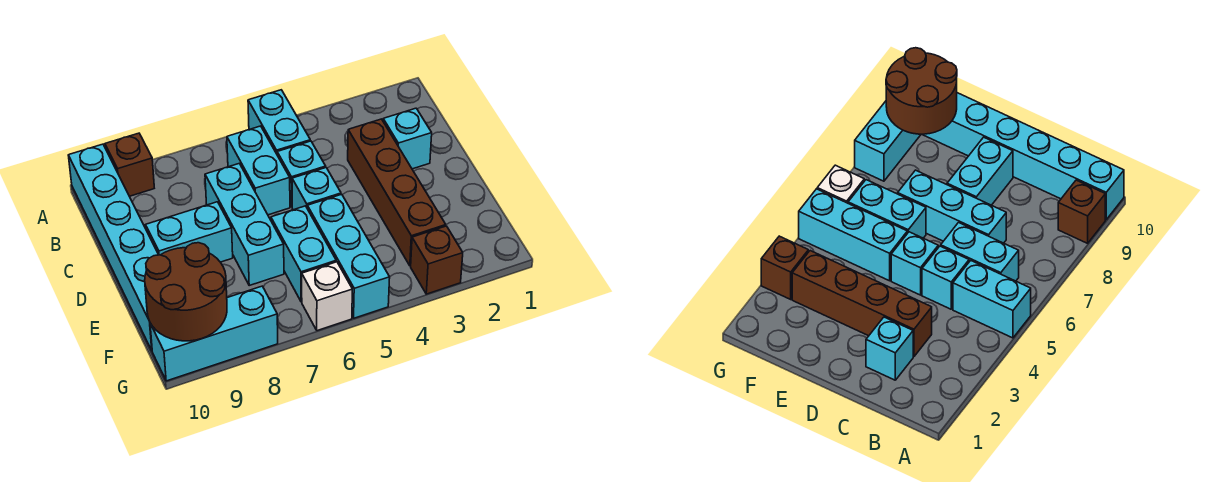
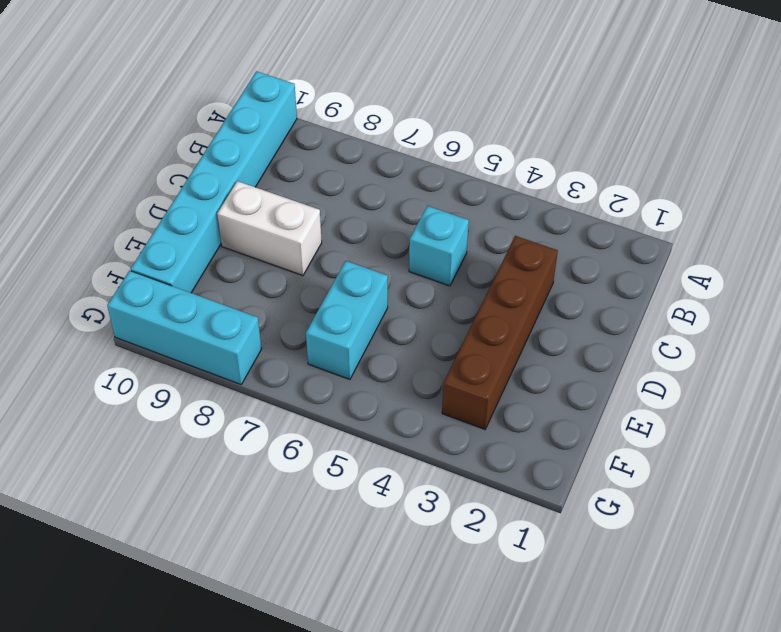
white brick D8:D9 level 1 -> cyan brick D8:D9 level 1
none -> cyan brick A5:B5 level 1
none -> brown brick A9 level 1
none -> cyan brick B6:C6 level 1

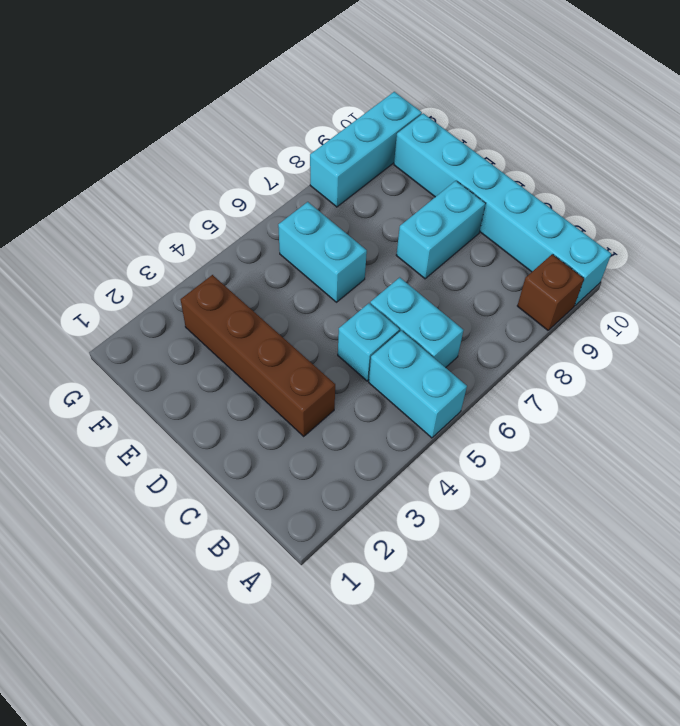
none -> cyan brick C2 level 1
none -> cyan brick C7:E7 level 1
none -> cyan brick D5 level 1

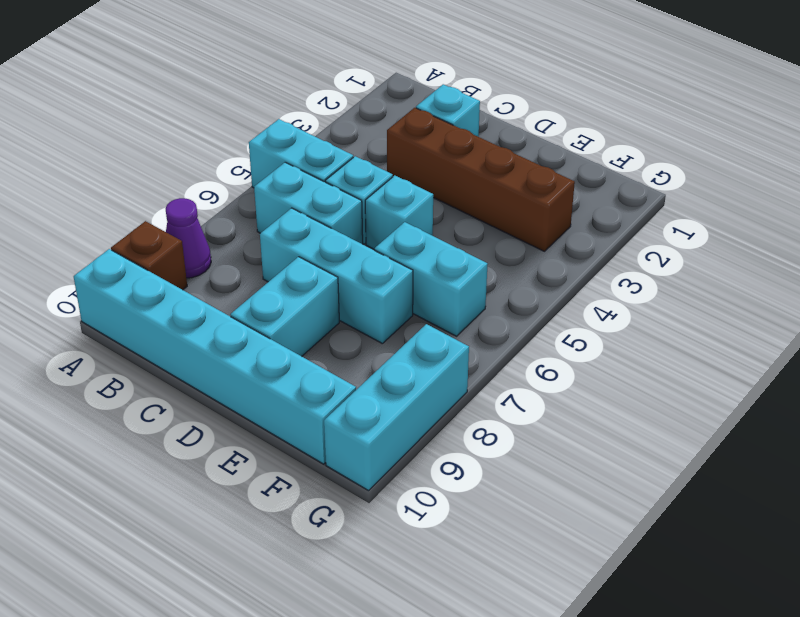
purple cone A8 level 1 -> none
none -> cyan brick E5:G5 level 1
none -> brown brick G3 level 1
none -> white brick G6 level 1

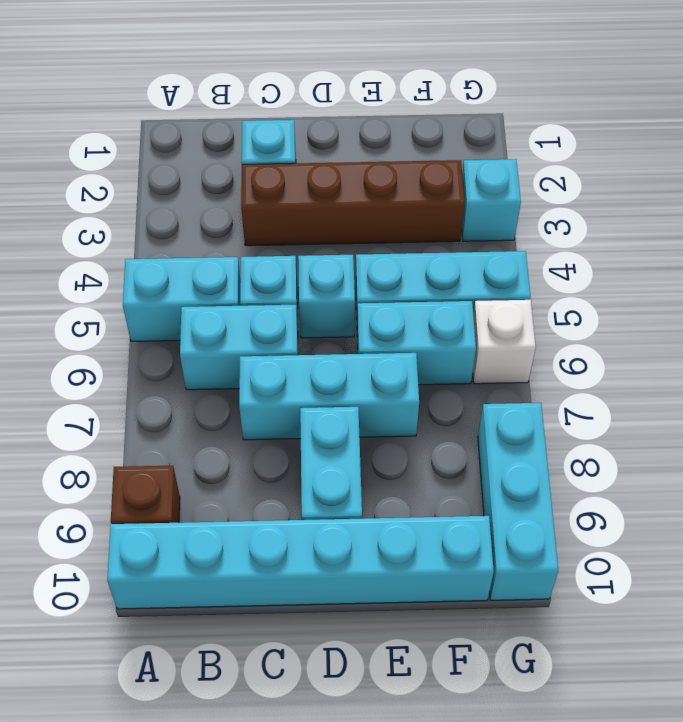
cyan brick G3 level 1 -> brown brick G3 level 1
none -> brown round brick F9:G10 level 2

